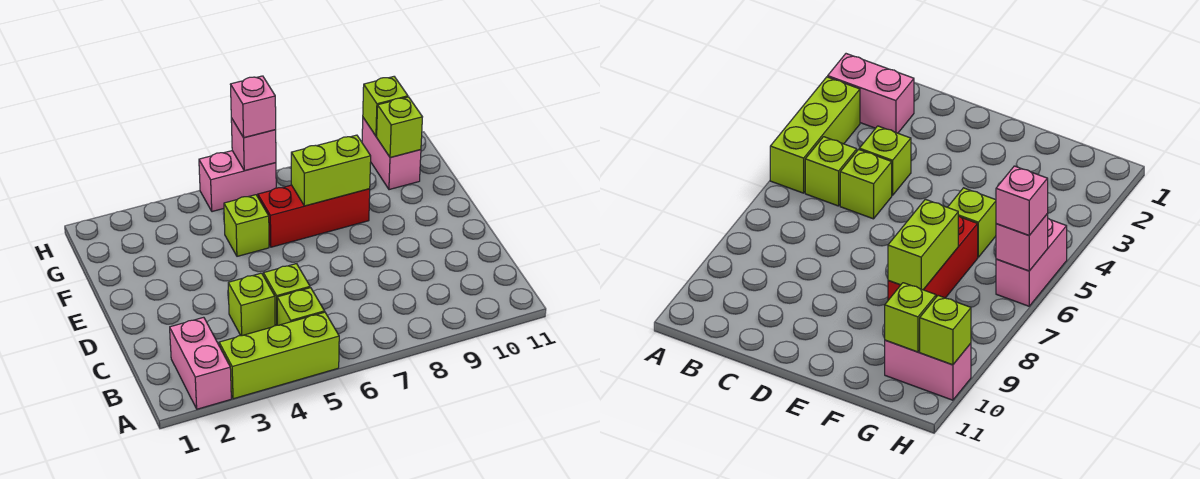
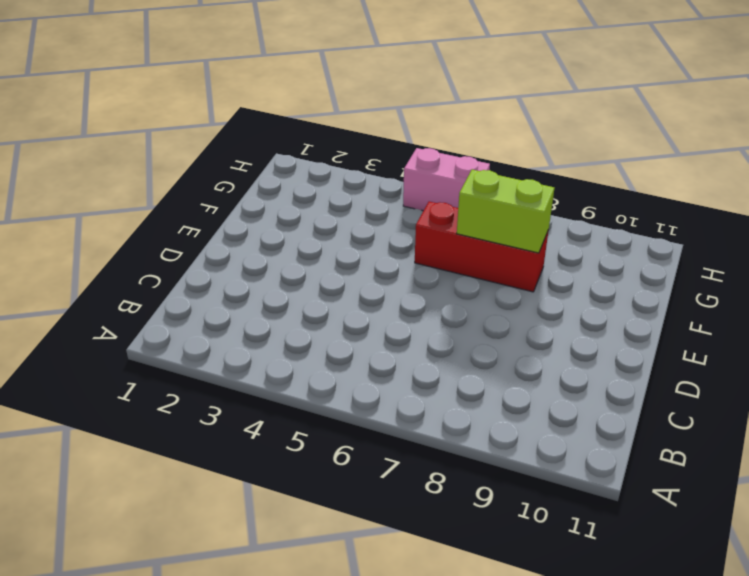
none -> pink brick A2:B2 level 1
none -> lime brick A3:A5 level 1
none -> lime brick B5 level 1

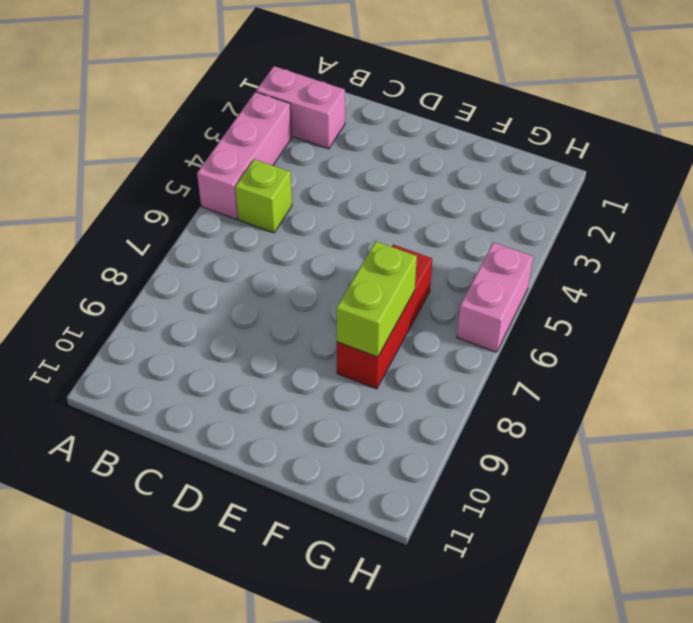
pink brick A3:A5 level 1 -> lime brick A3:A5 level 1
none -> lime brick C4 level 1
none -> lime brick C5 level 1
none -> lime brick F5 level 1

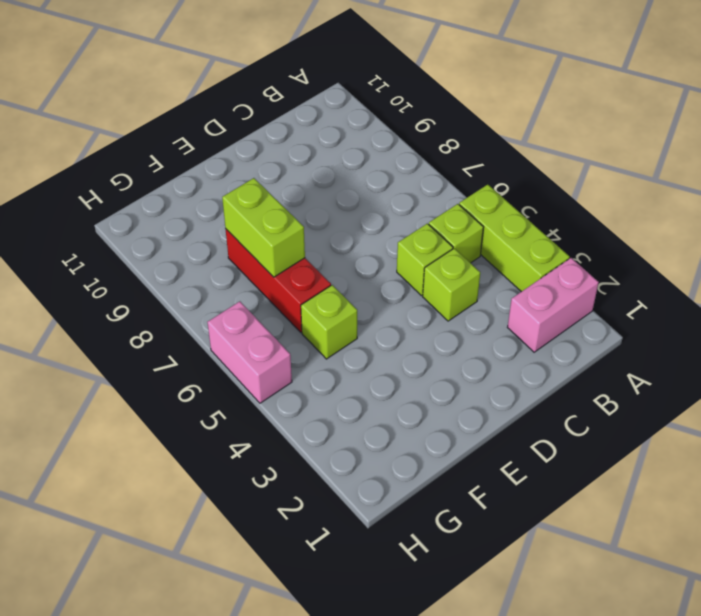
none -> pink brick G10:H10 level 1
none -> lime brick G10 level 2
none -> pink brick H6 level 2

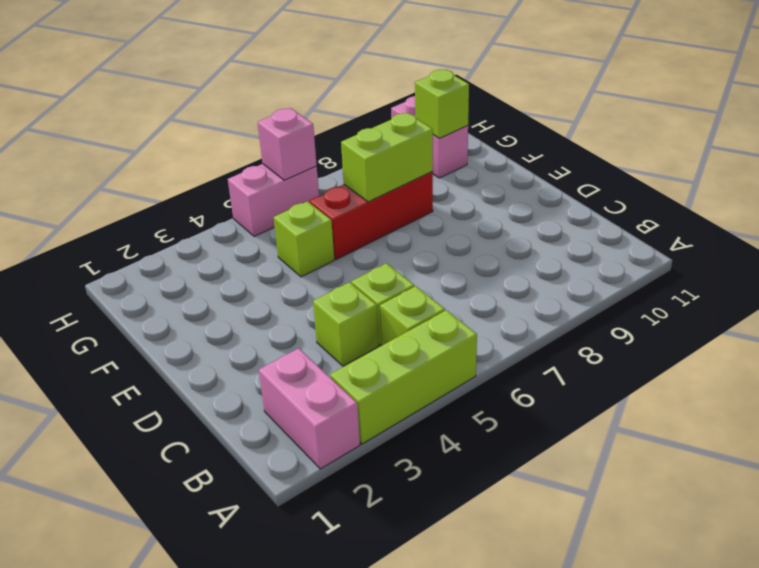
none -> lime brick H10 level 2
none -> pink brick H6 level 3

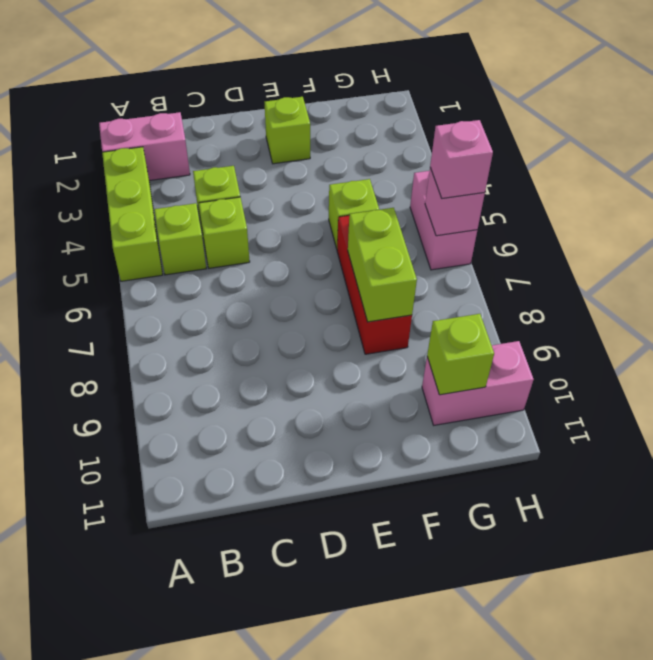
lime brick E2 level 1 -> lime brick H10 level 2

